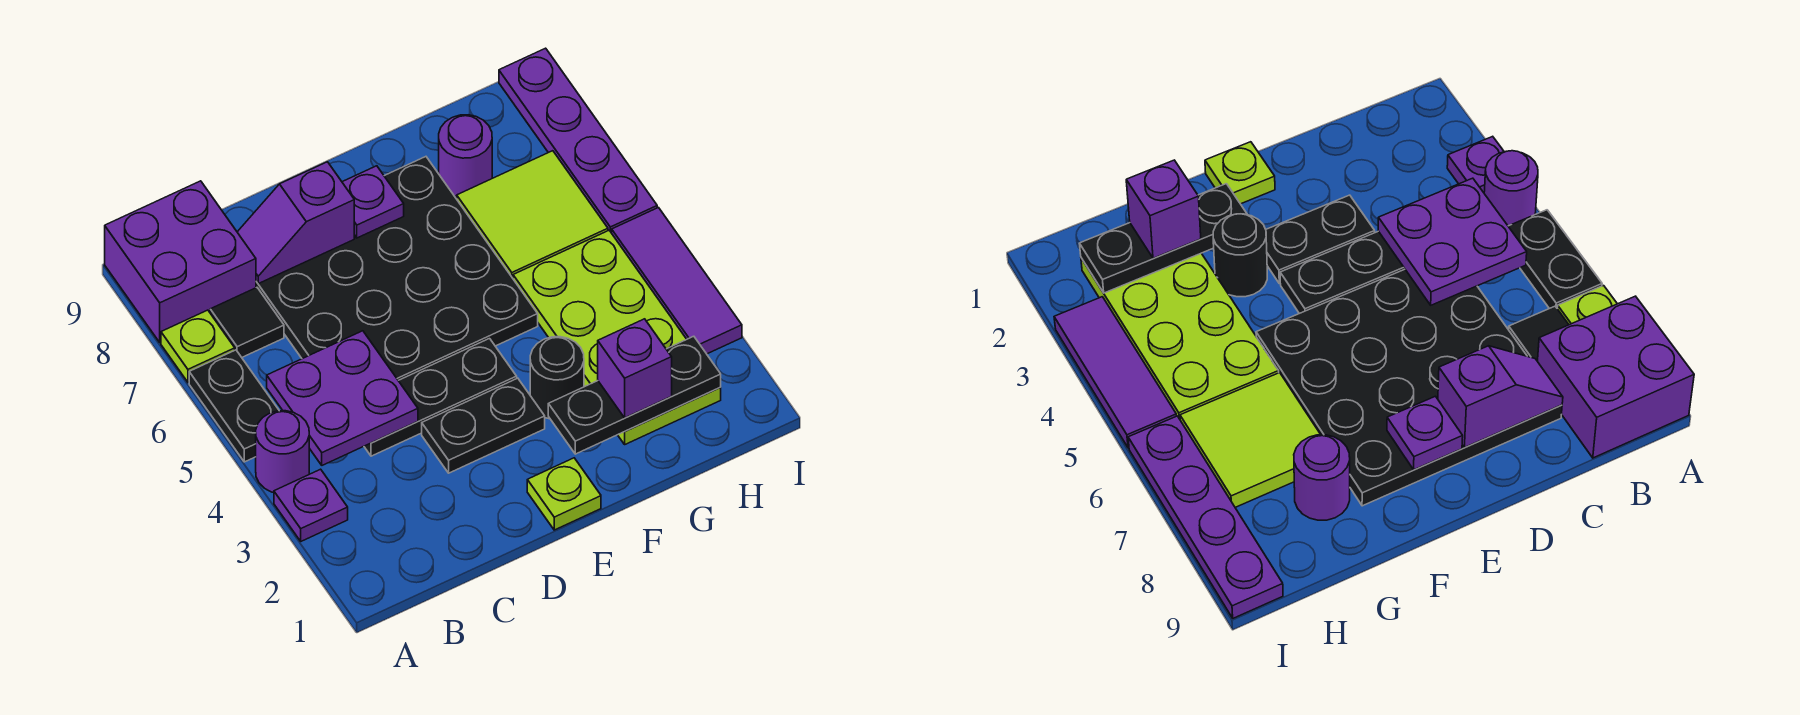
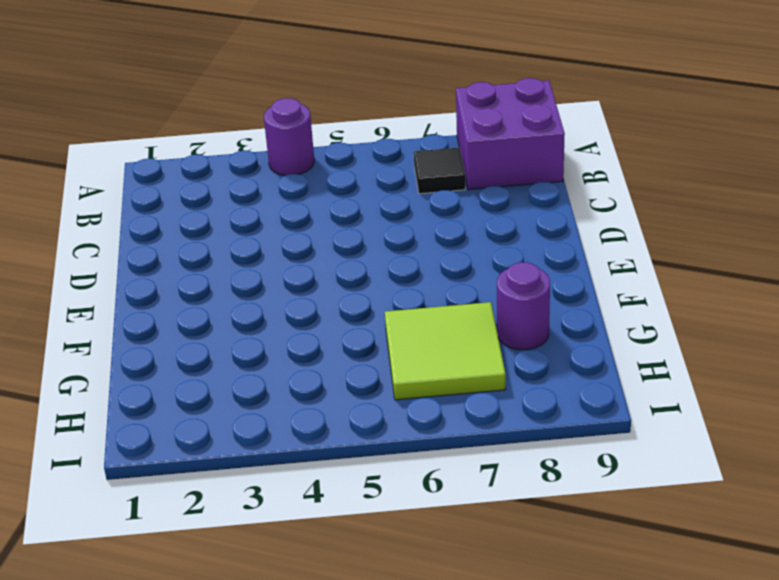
none -> purple plate A3 level 1
none -> black plate A5:A6 level 1
none -> lime plate A7 level 1

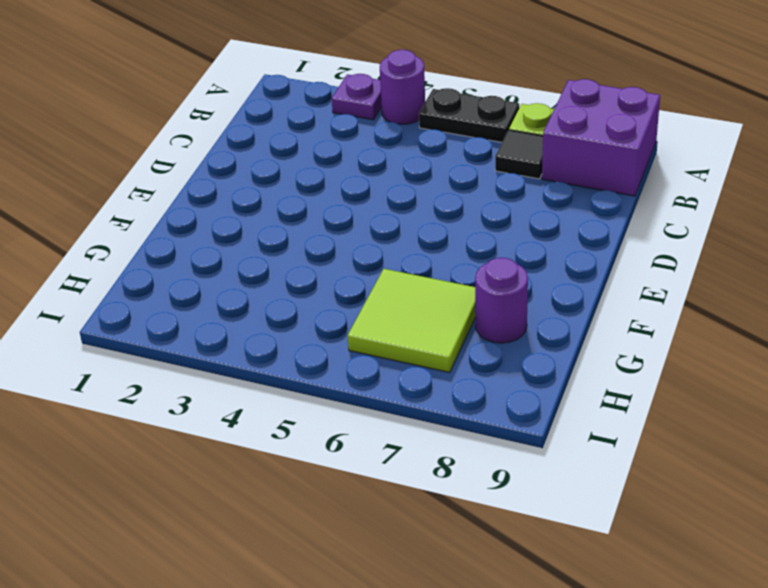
none -> black plate C4:E4 level 1
none -> black plate C5:F8 level 1
none -> black plate D3:E3 level 1

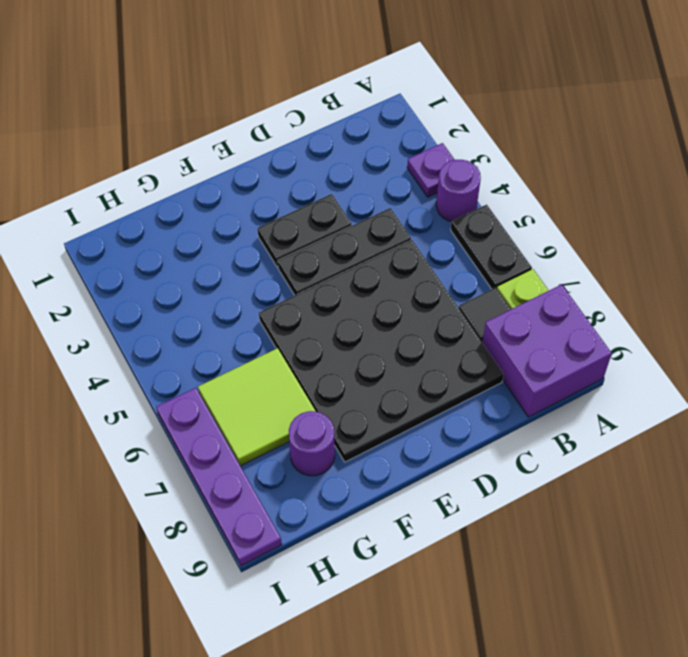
none -> lime plate E1 level 1
none -> black round brick F3 level 1
none -> lime plate G2:H5 level 1

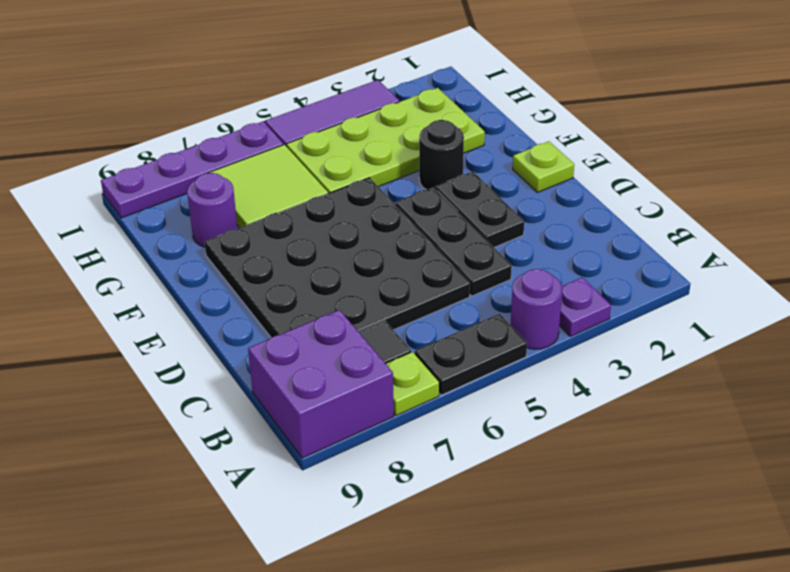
none -> purple plate B4:C5 level 2
none -> purple slope C8:D8 level 2 top D
none -> purple plate E8 level 2

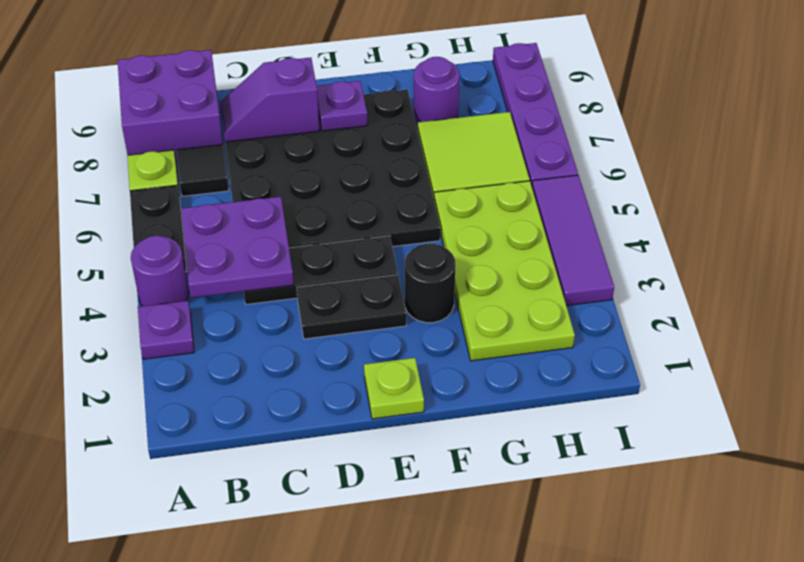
none -> black plate F2:H2 level 2
none -> purple brick G2 level 3

